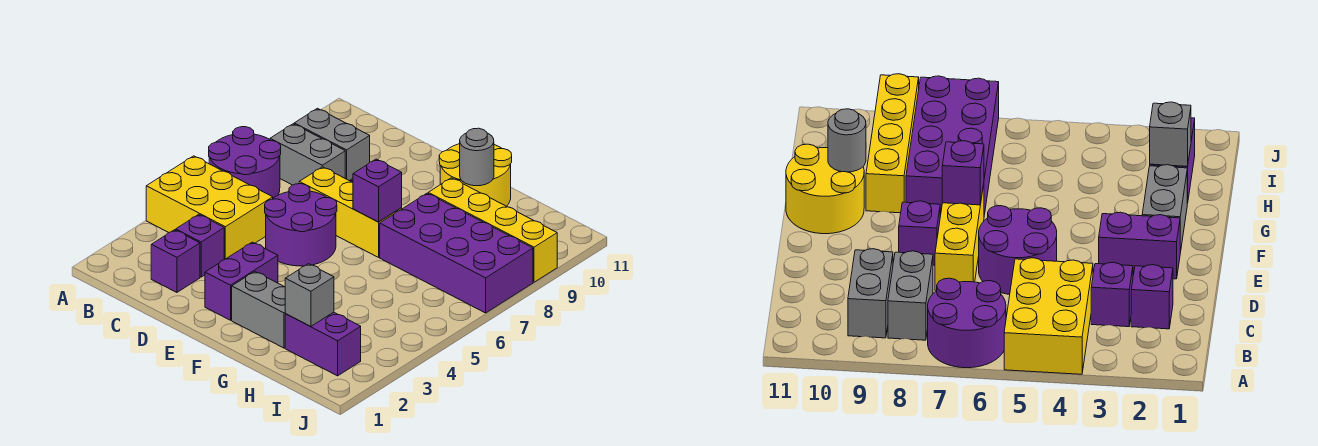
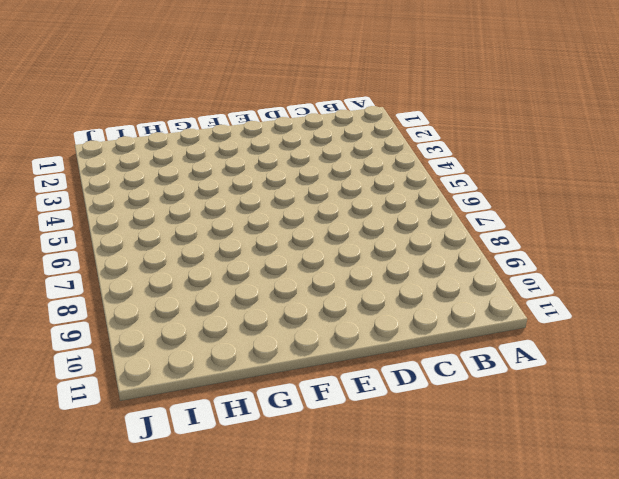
none -> yellow brick A4:C5 level 1
none -> purple round brick A6:B7 level 1
none -> grey brick B8:C8 level 1

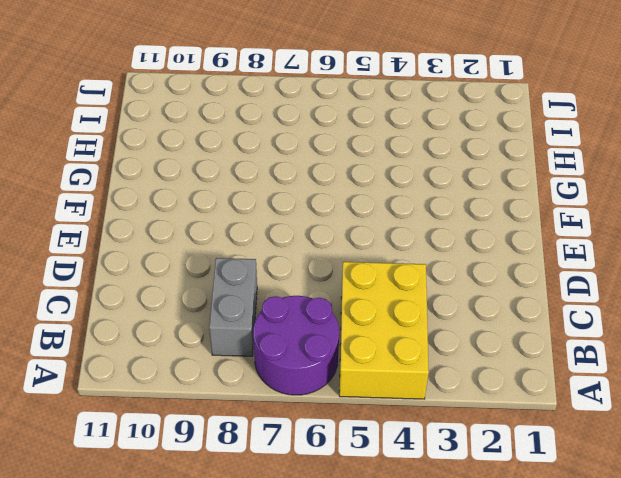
none -> grey brick B9:C9 level 1
none -> purple brick C2 level 1
none -> purple brick C3 level 1

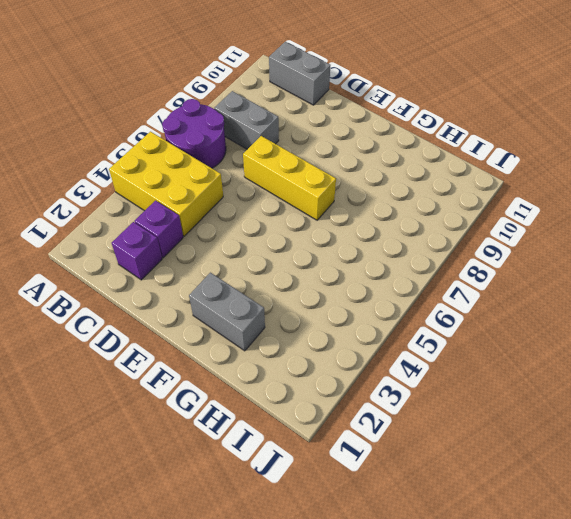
grey brick B11:C11 level 1 -> grey brick B9:C9 level 1
none -> purple round brick D5:E6 level 1
none -> purple brick E2:E3 level 1
none -> purple brick E8 level 1

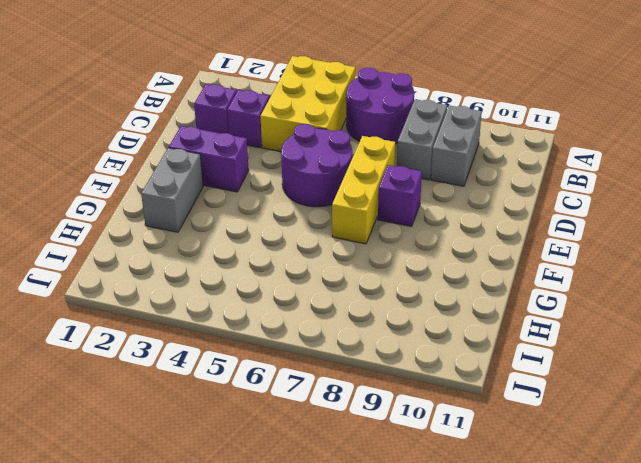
none -> yellow round brick F10:G11 level 1
none -> purple brick G7:J8 level 1
none -> yellow brick G9:J9 level 1

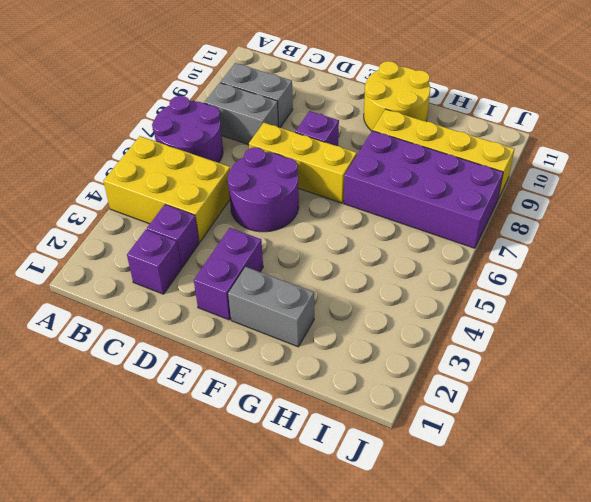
none -> purple brick H2:I2 level 1
none -> purple brick F7 level 2
none -> grey round brick G10 level 2

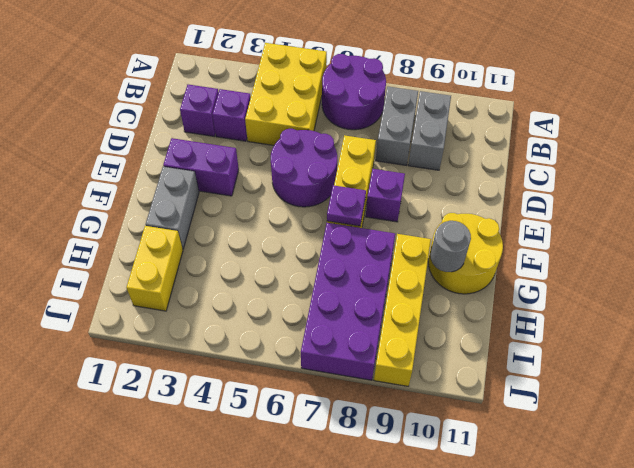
purple plate F7 level 2 -> purple brick F7 level 2
yellow brick H2:I2 level 1 -> purple brick H2:I2 level 1
none -> grey brick H2 level 2

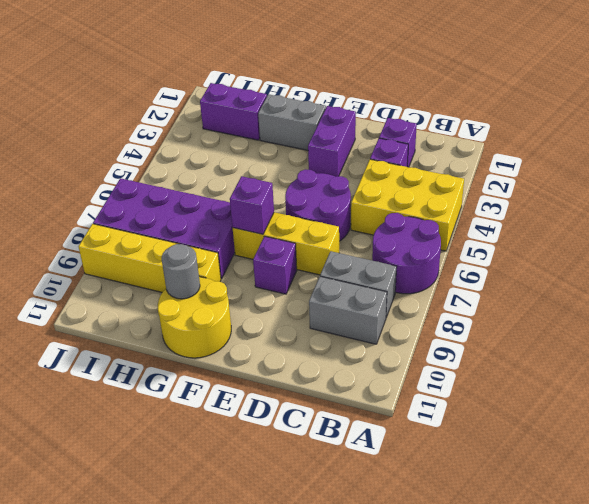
none -> grey brick H2 level 2

